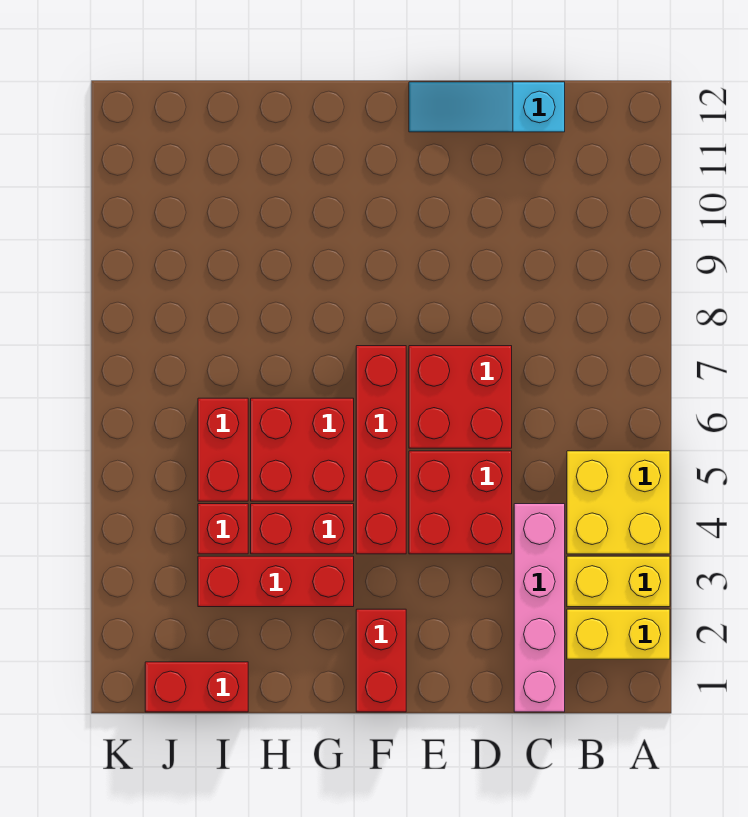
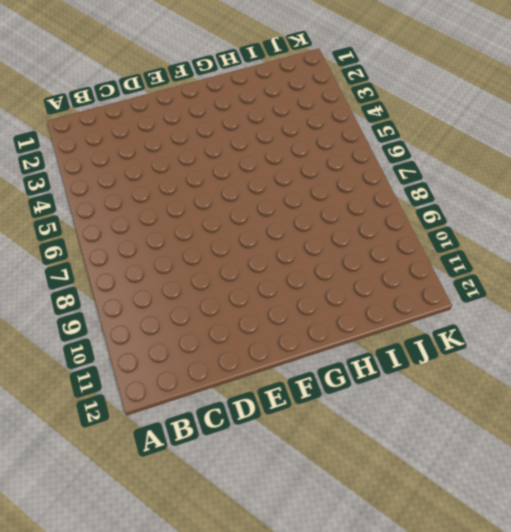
none -> yellow brick A2:B2 level 1
none -> yellow brick A3:B3 level 1
none -> yellow brick A4:B5 level 1

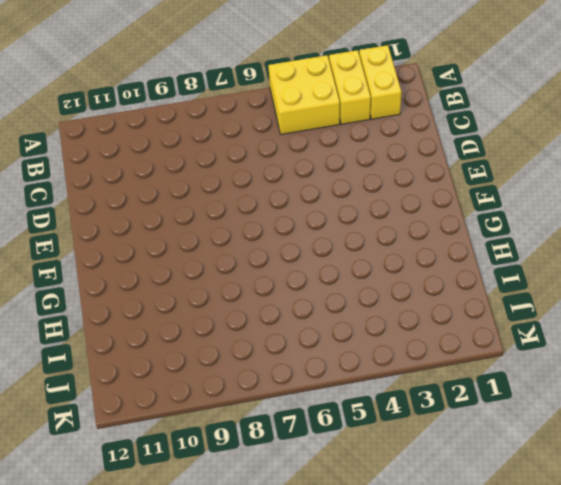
none -> pink brick C1:C4 level 1
none -> cyan slope C12:E12 level 1 top C
none -> red brick D4:E5 level 1

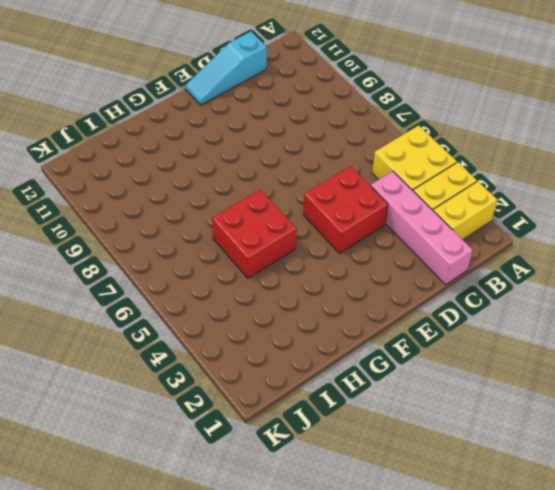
none -> red brick D6:E7 level 1
none -> red brick F1:F2 level 1
none -> red brick F4:F7 level 1

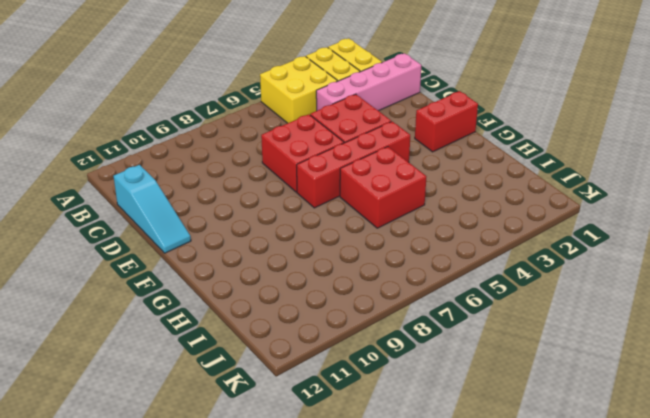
none -> red brick G3:I3 level 1
none -> red brick G4:H4 level 1
none -> red brick I1:J1 level 1

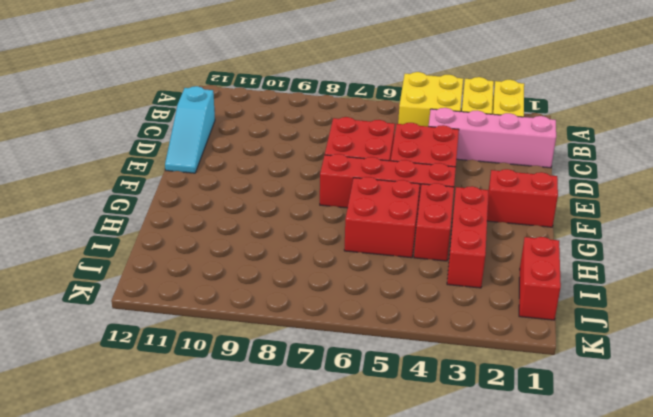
none -> red brick I4 level 1
none -> red brick I5:I6 level 1

